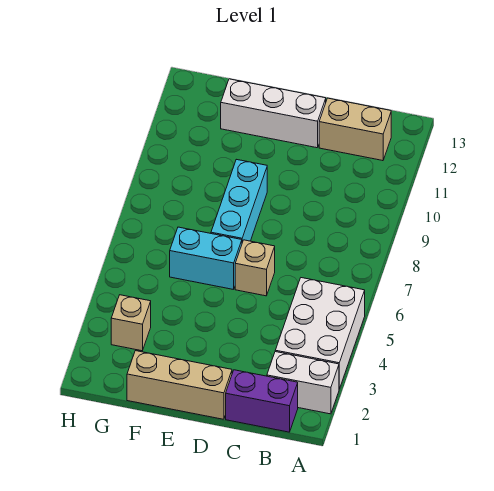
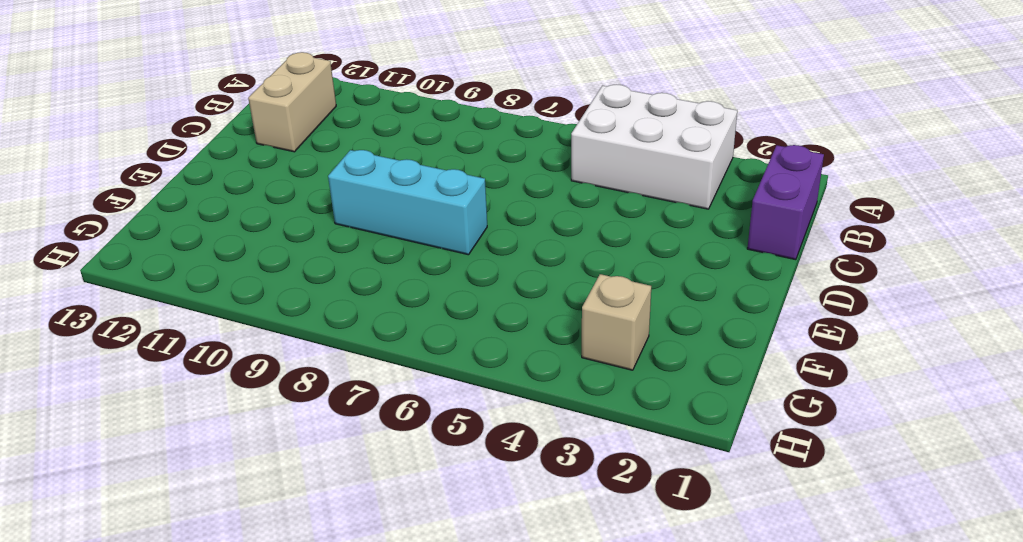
none -> white brick A2:B2 level 1
none -> tan brick D1:F1 level 1

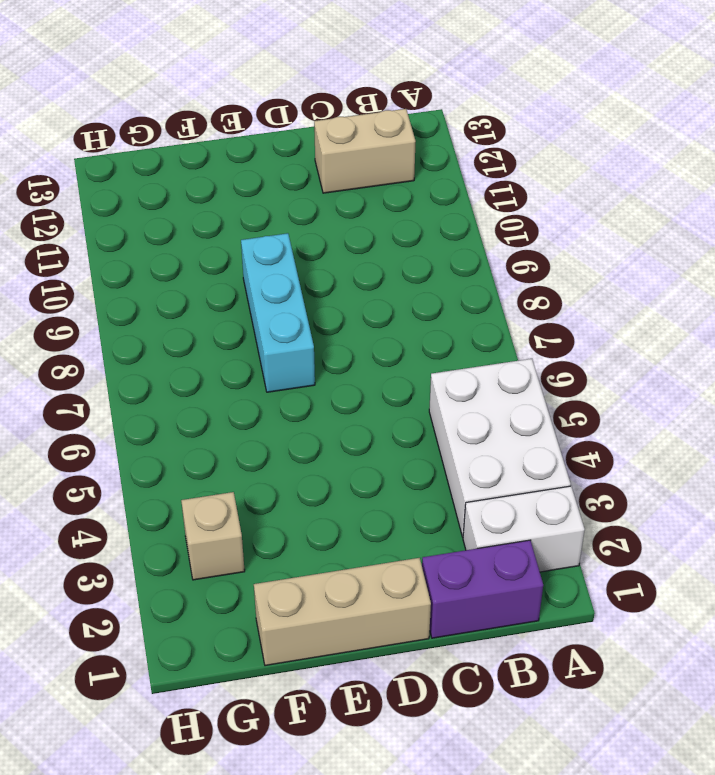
none -> tan brick D6 level 1
none -> white brick D12:F12 level 1

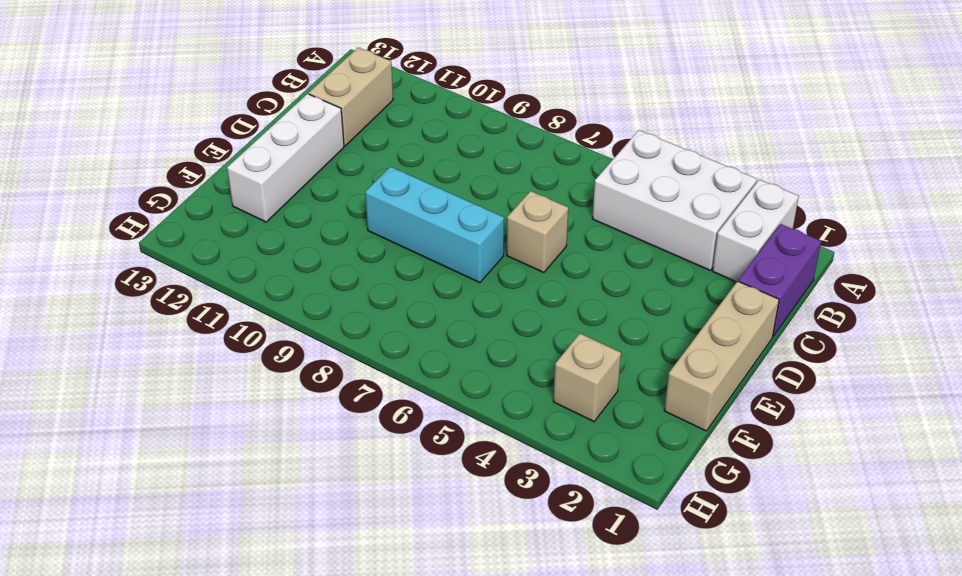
none -> cyan brick E6:F6 level 1

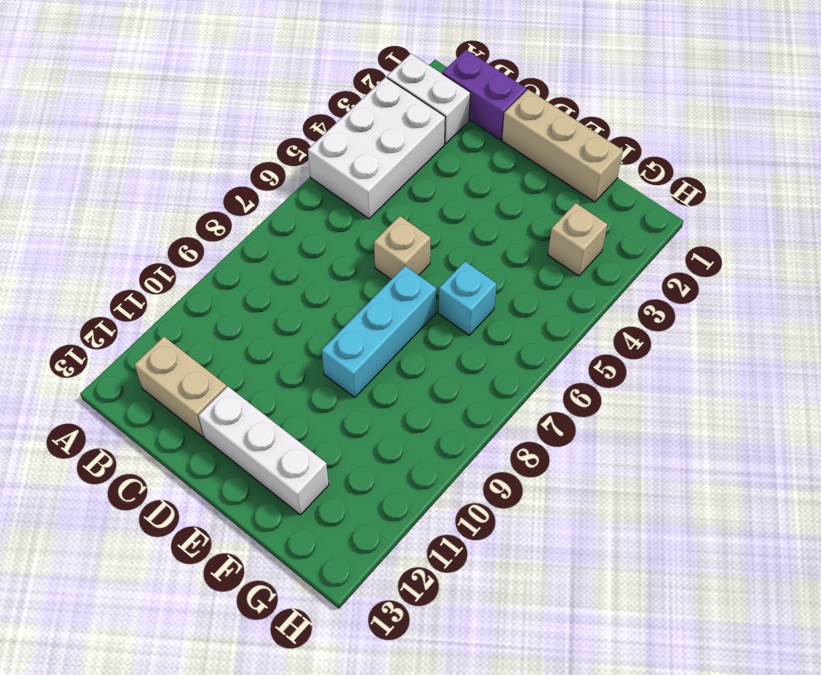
cyan brick F6 level 1 -> cyan brick E6:F6 level 1

